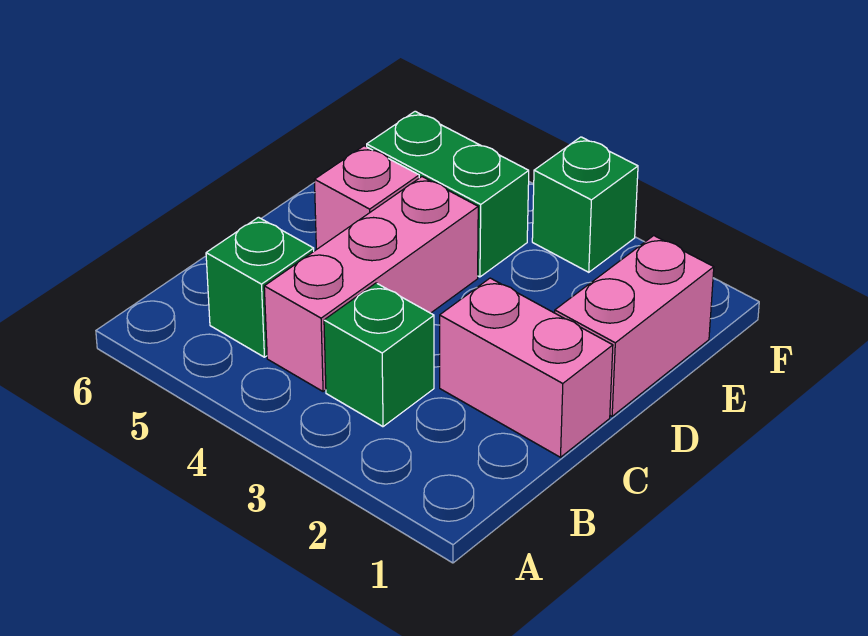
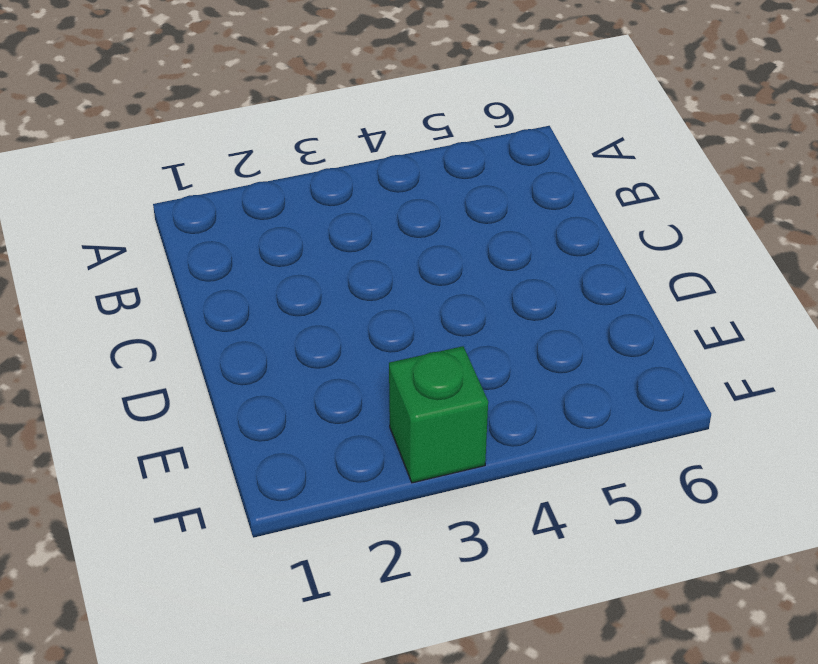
none -> green brick B3 level 1
none -> pink brick B4:D4 level 1

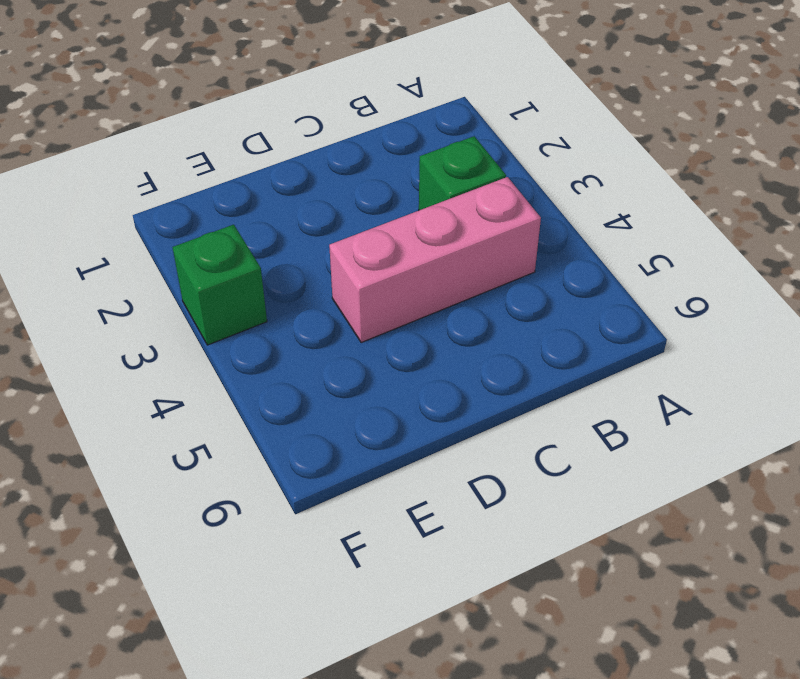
none -> green brick B5 level 1
none -> pink brick C1:C2 level 1

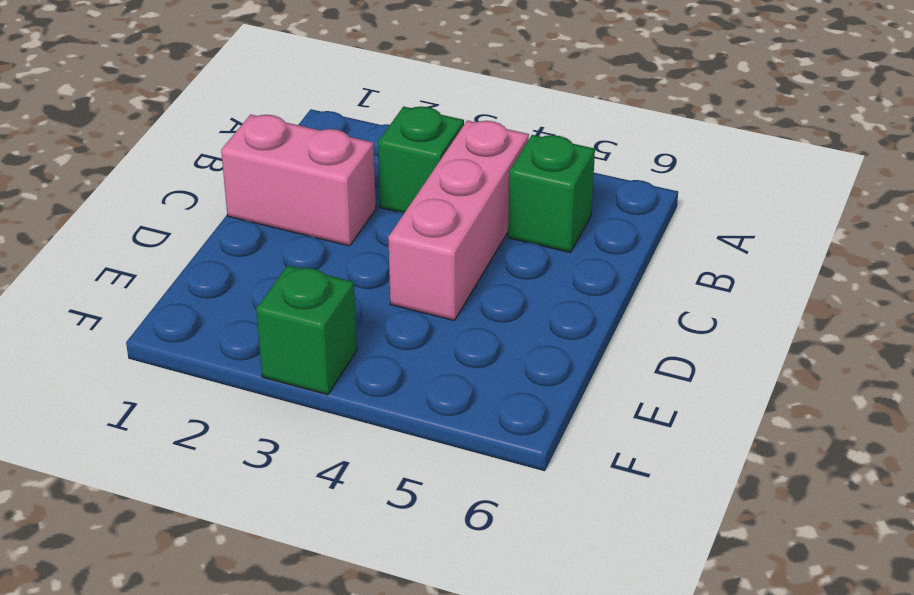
none -> pink brick D1:E1 level 1
none -> pink brick D5 level 1

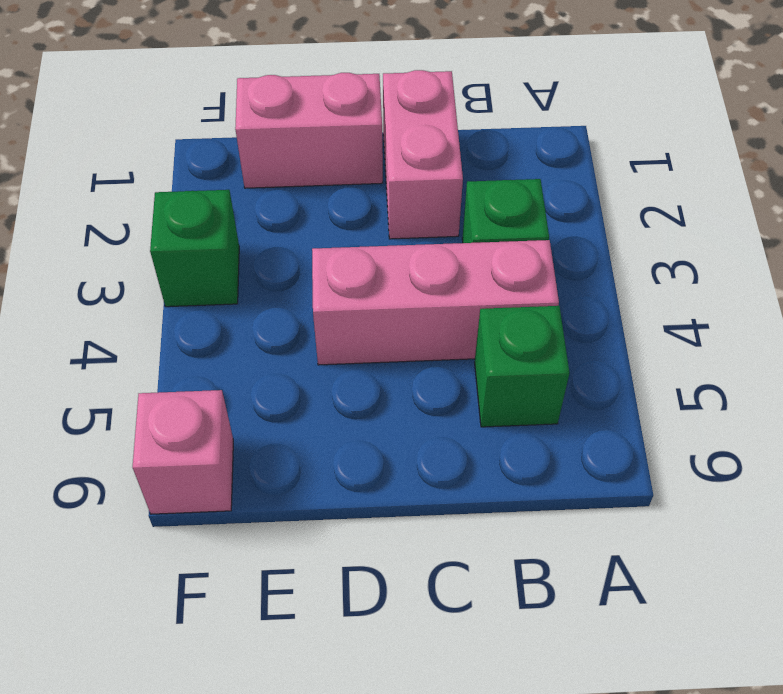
pink brick F6 level 1 -> pink brick D5 level 1
none -> green brick E4:E5 level 1

